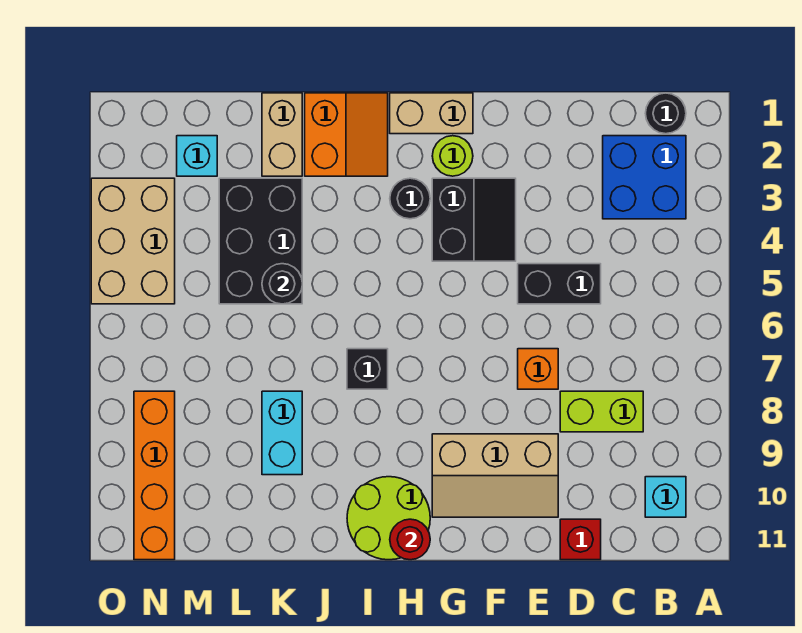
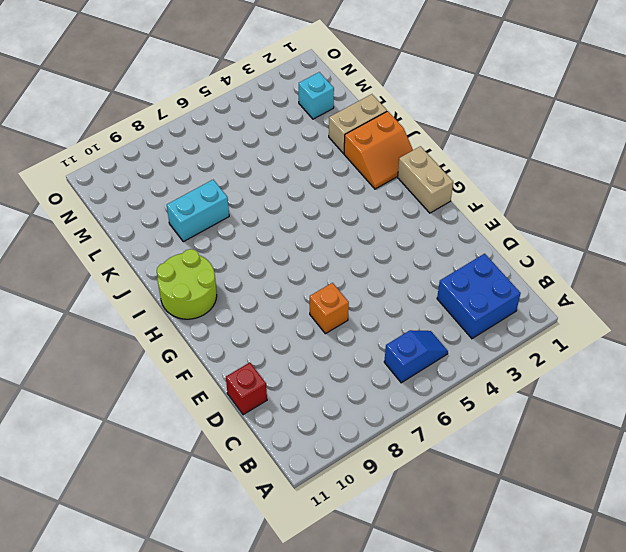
blue slope B5:B6 level 1 top 6 -> none
none -> black round brick B1 level 1
none -> cyan brick B10 level 1
none -> lime brick C8:D8 level 1

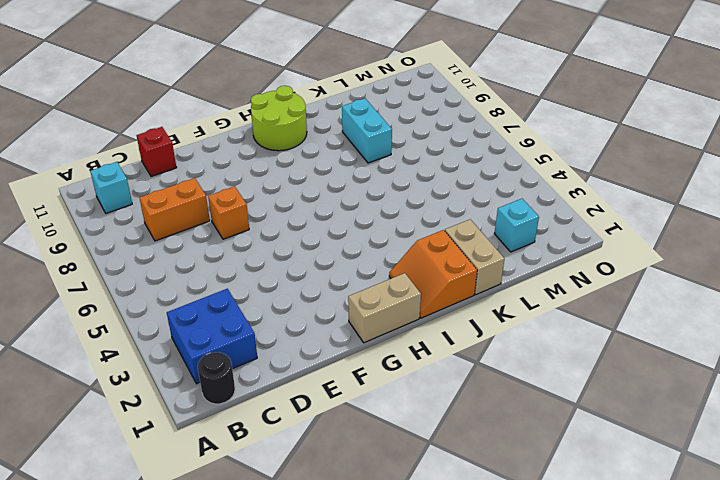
orange brick C8:D8 level 1 -> lime brick C8:D8 level 1
none -> black brick D5:E5 level 1
none -> tan slope E9:G10 level 1 top 9
none -> black slope F3:G4 level 1 top G

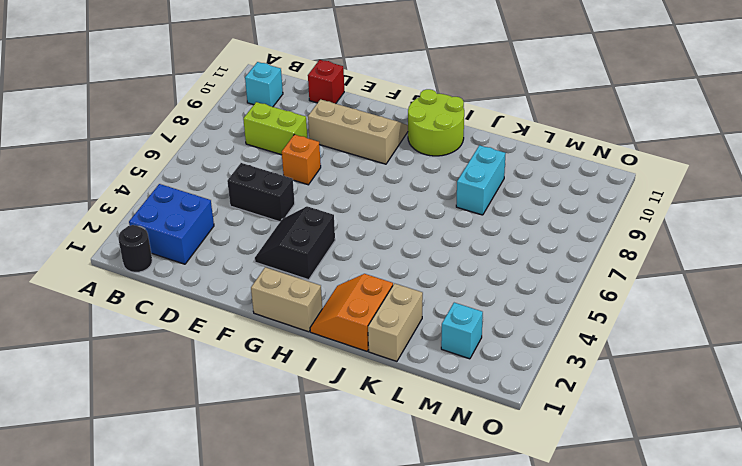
none -> lime round brick G2 level 1
none -> black round brick H3 level 1
none -> black brick I7 level 1

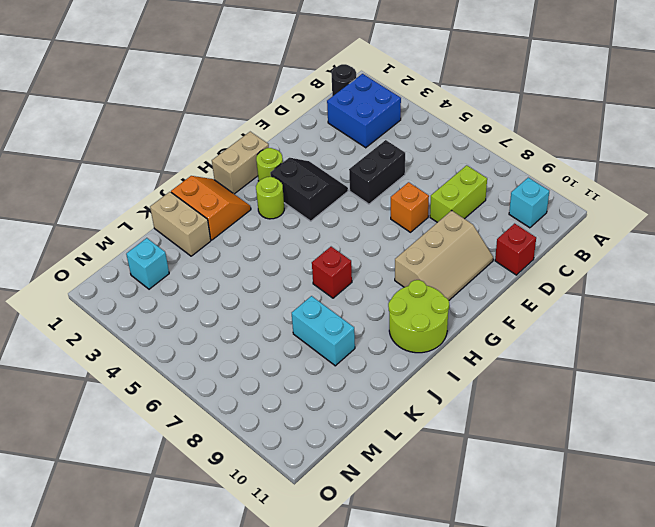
lime round brick H3 level 1 -> black round brick H3 level 1
red brick I7 level 1 -> black brick I7 level 1
none -> black brick K3:L5 level 1
none -> tan brick N3:O5 level 1
none -> orange brick N8:N11 level 1

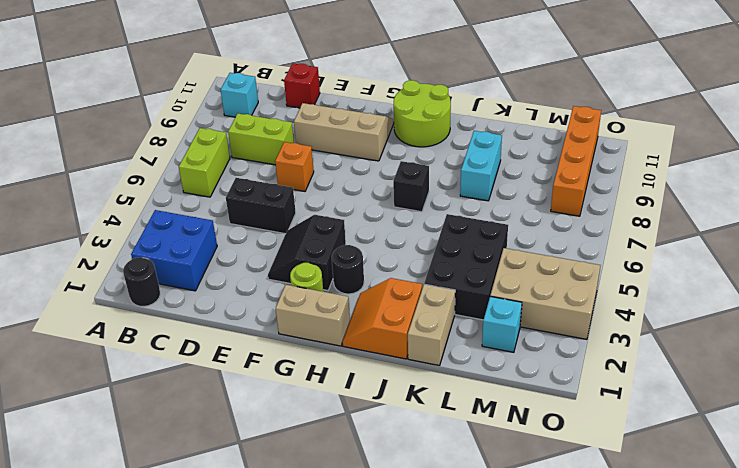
lime brick B6:B7 level 1 -> none
tan brick M3:O4 level 1 -> tan brick N3:O5 level 1
none -> red round brick H11 level 2
none -> black round brick K5 level 2

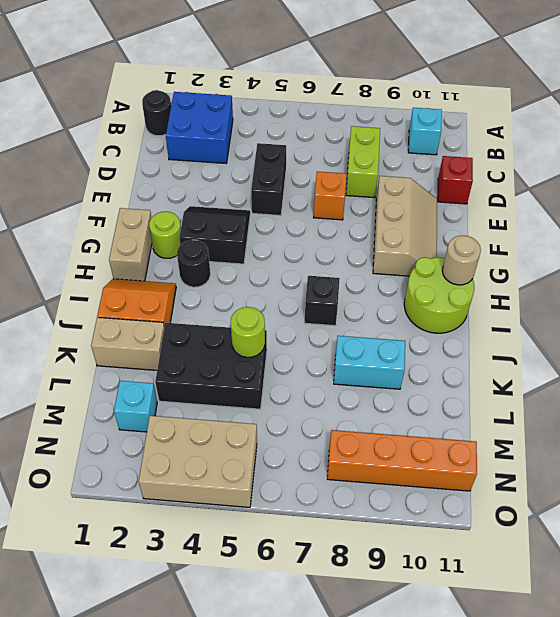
tan round brick H11 level 2 -> red round brick H11 level 2
lime round brick K5 level 2 -> black round brick K5 level 2

